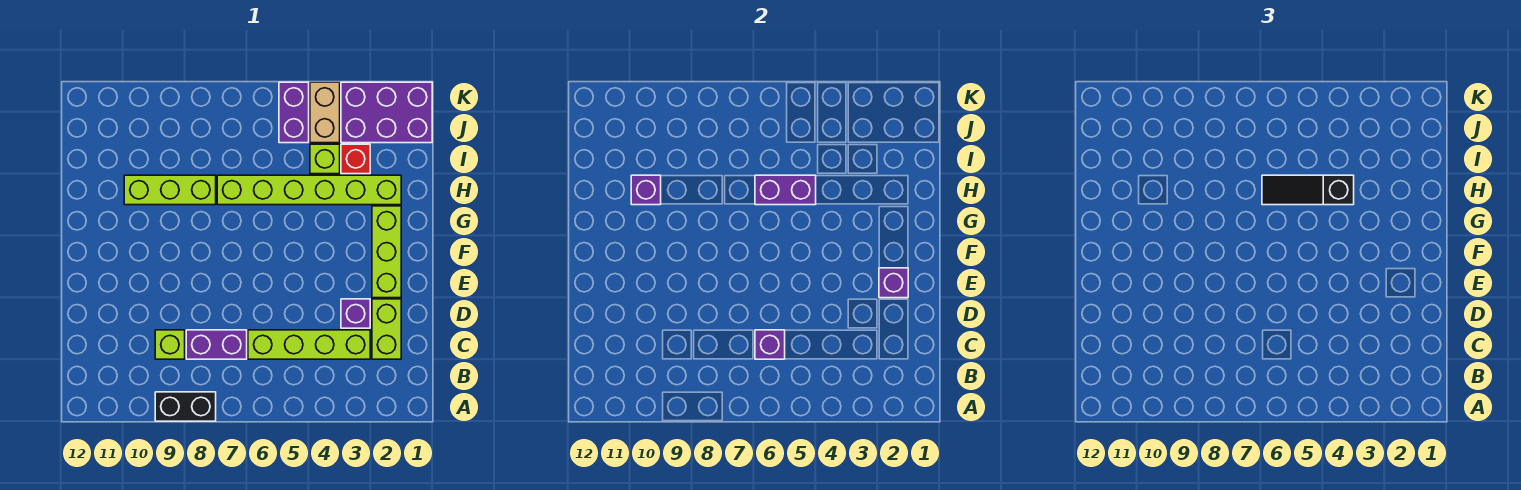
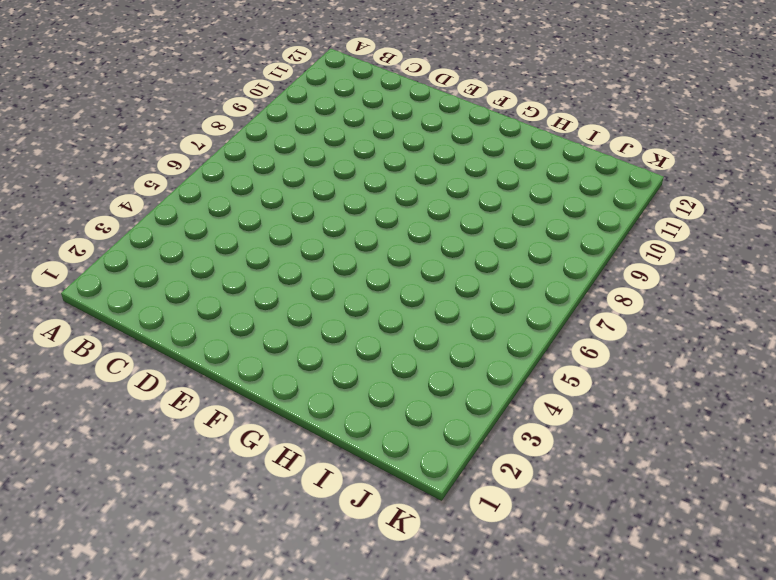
none -> black brick A8:A9 level 1
none -> lime brick C2:D2 level 1
none -> lime brick C3:C6 level 1

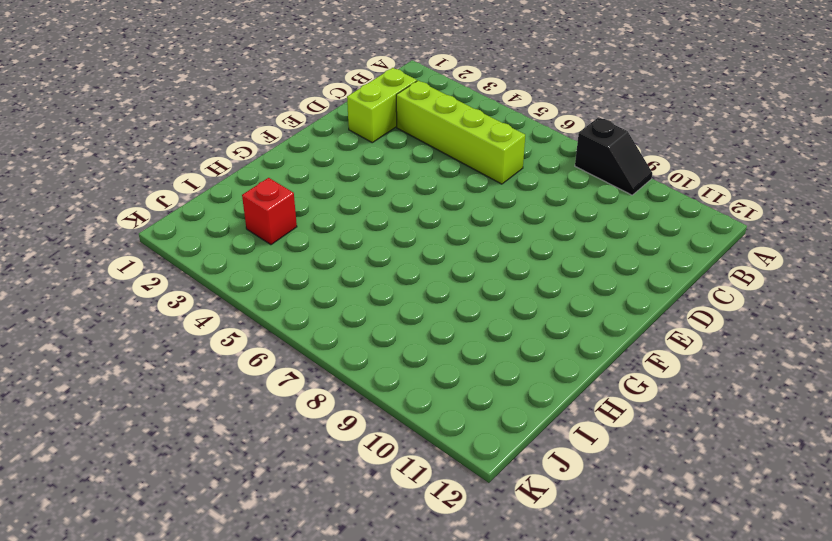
black slope A8:A9 level 1 top 8 -> black brick A8:A9 level 1
none -> purple brick C7:C8 level 1
none -> lime brick C9 level 1
none -> purple brick D3 level 1

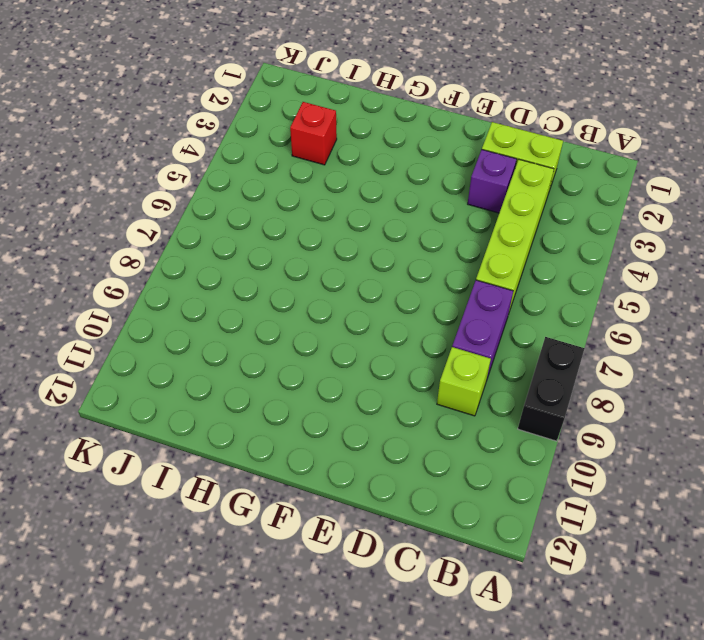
none -> lime brick E2:G2 level 1
none -> lime brick H2:H7 level 1
none -> lime brick H8:H10 level 1

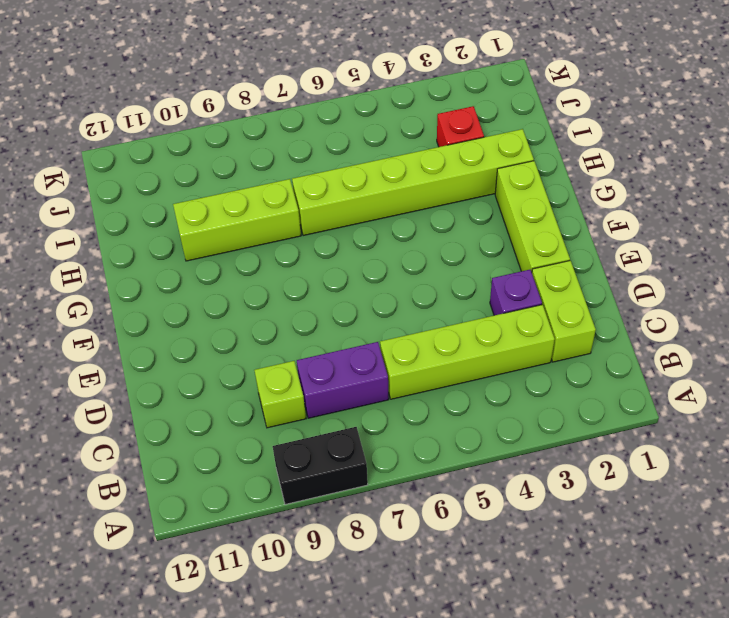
none -> lime brick I4 level 1
none -> purple brick J1:K3 level 1
none -> tan brick J4:K4 level 1

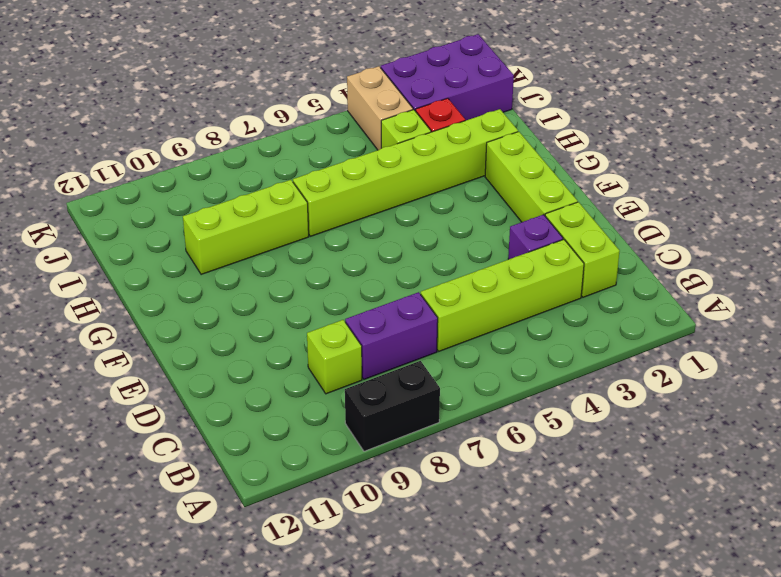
none -> purple brick J5:K5 level 1
none -> purple brick C6 level 2
none -> purple brick E2 level 2

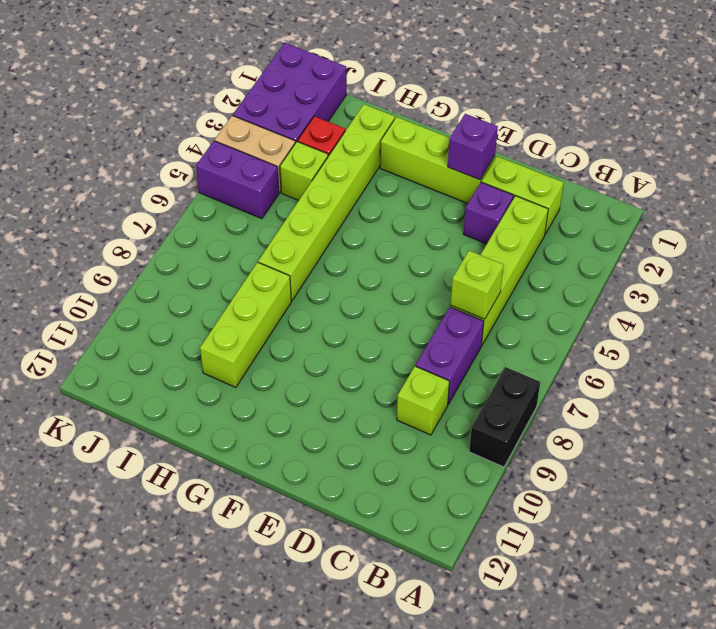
lime brick C6 level 2 -> purple brick C6 level 2
none -> purple brick H5:H6 level 2
none -> purple brick H10 level 2
none -> black slope H4:H6 level 3 top 4

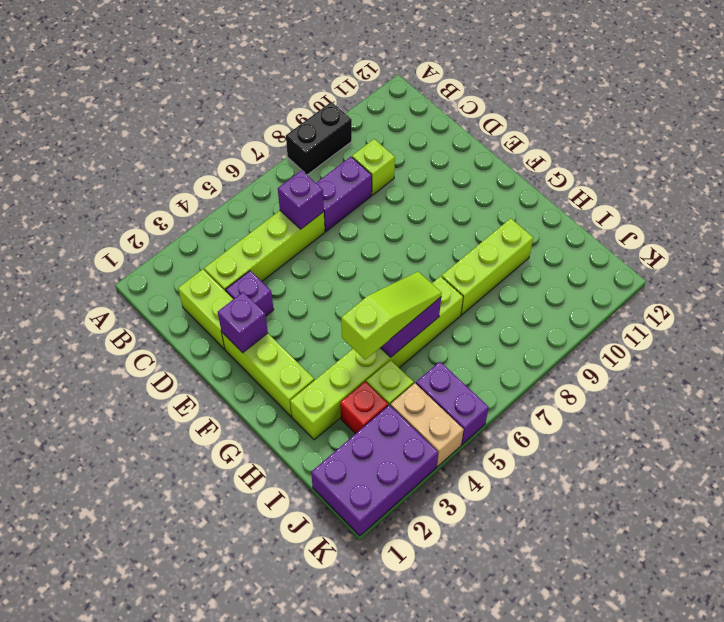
lime slope H4:H6 level 3 top 4 -> black slope H4:H6 level 3 top 4
none -> purple brick H10 level 2

